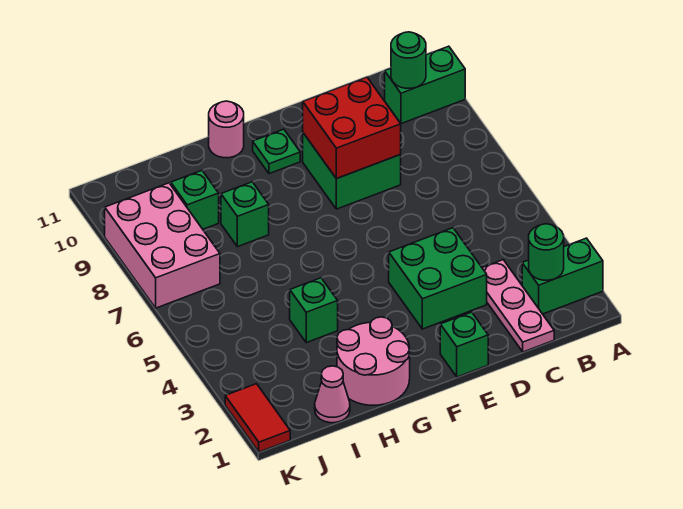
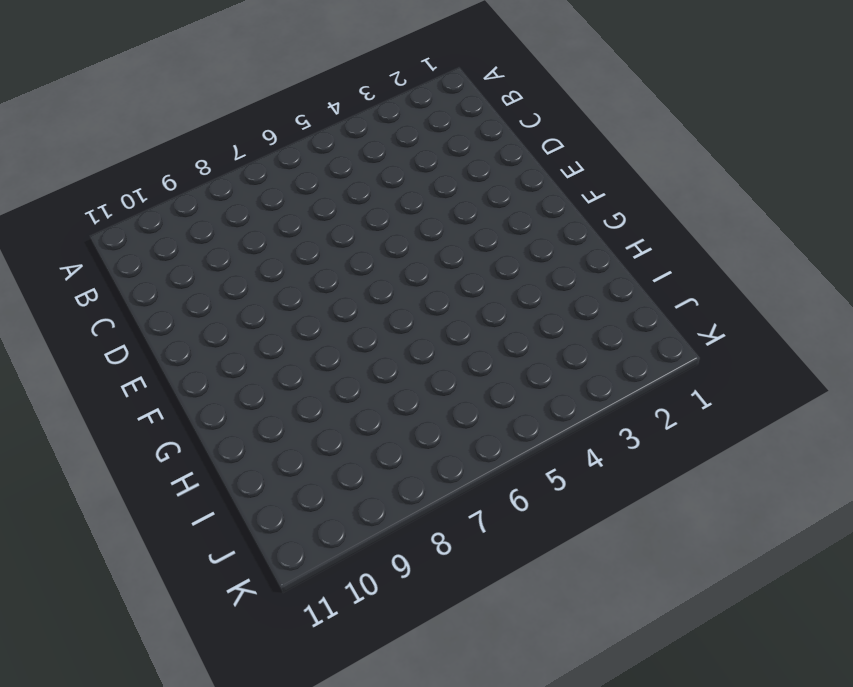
none -> green brick A2:B2 level 1
none -> green brick A10:B10 level 1
none -> pink plate C1:C3 level 1

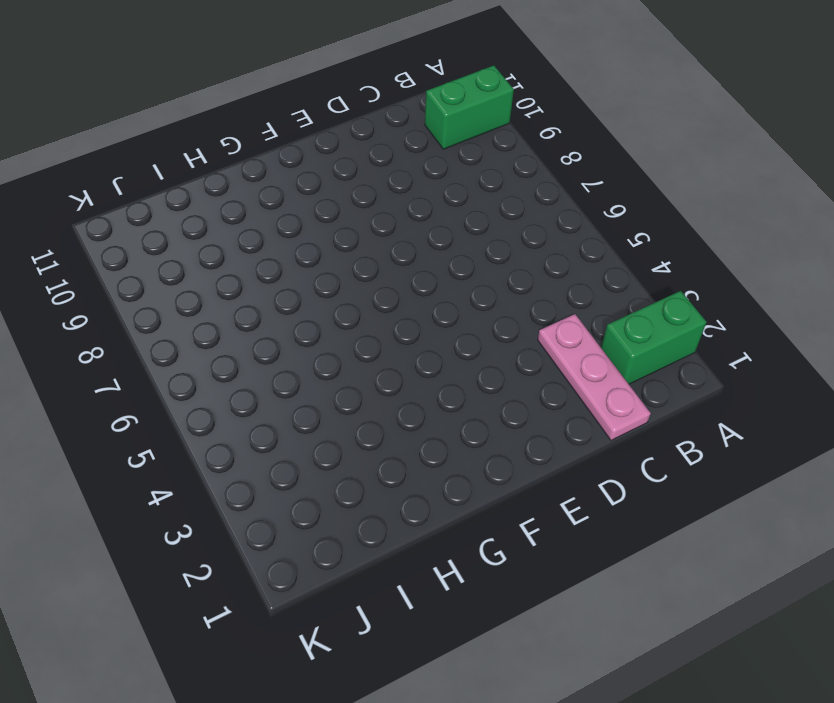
none -> green brick D3:E4 level 1
none -> green brick D8:E9 level 1
none -> green brick E1 level 1

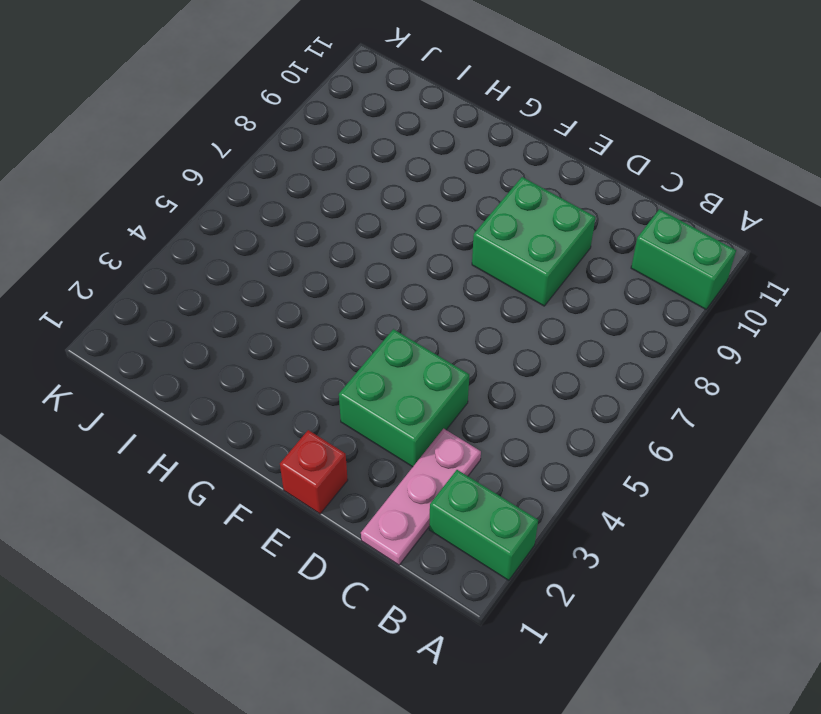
red brick E1 level 1 -> green brick E1 level 1
none -> green plate F10 level 1
none -> pink round brick G1:H2 level 1
none -> pink round brick G11 level 1

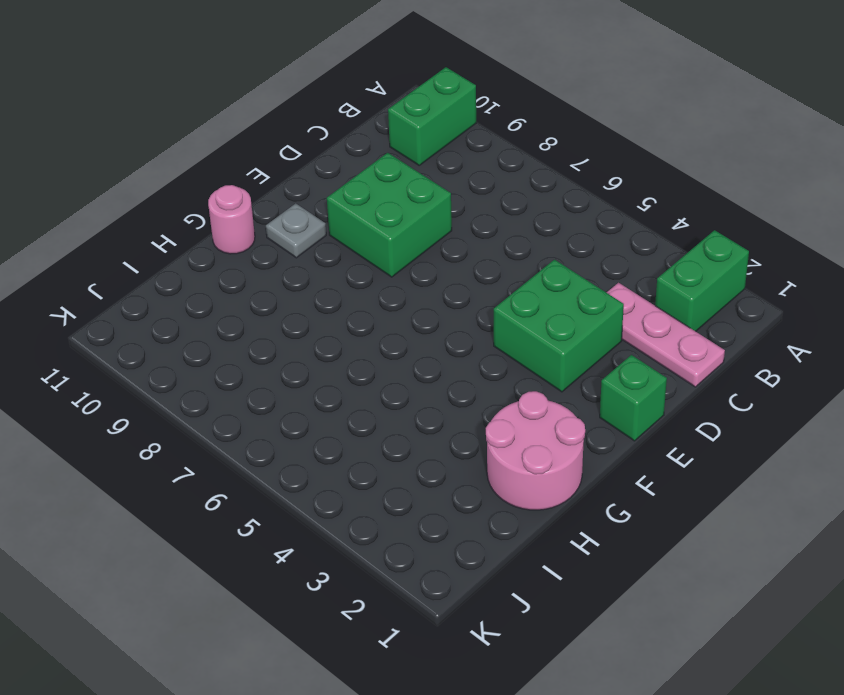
grey plate F10 level 1 -> green plate F10 level 1
none -> green brick H4 level 1
none -> green brick H8 level 1
none -> pink cone I1 level 1

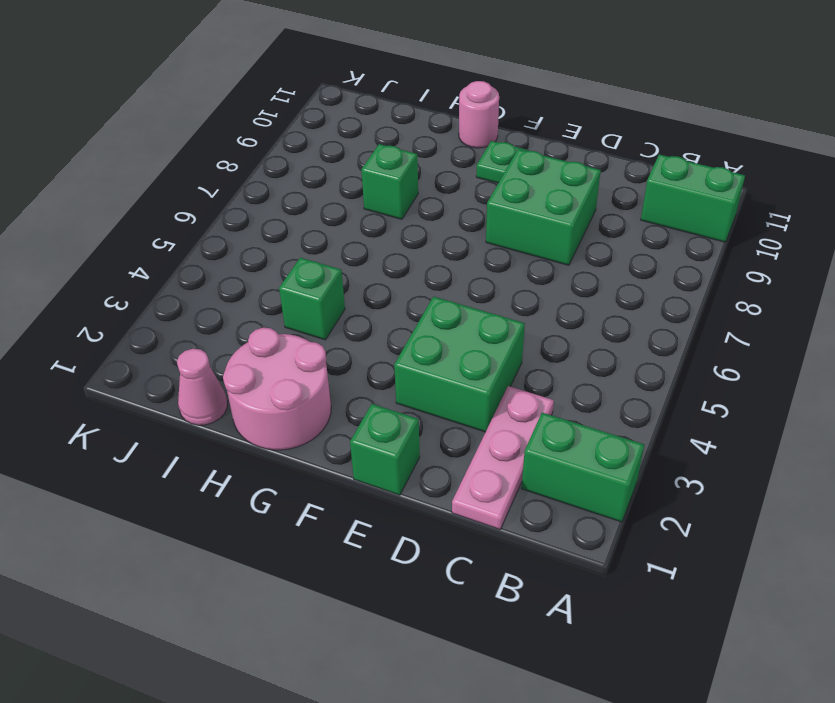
none -> green brick I9 level 1
none -> pink brick J7:K9 level 1
none -> red tile K1:K2 level 1

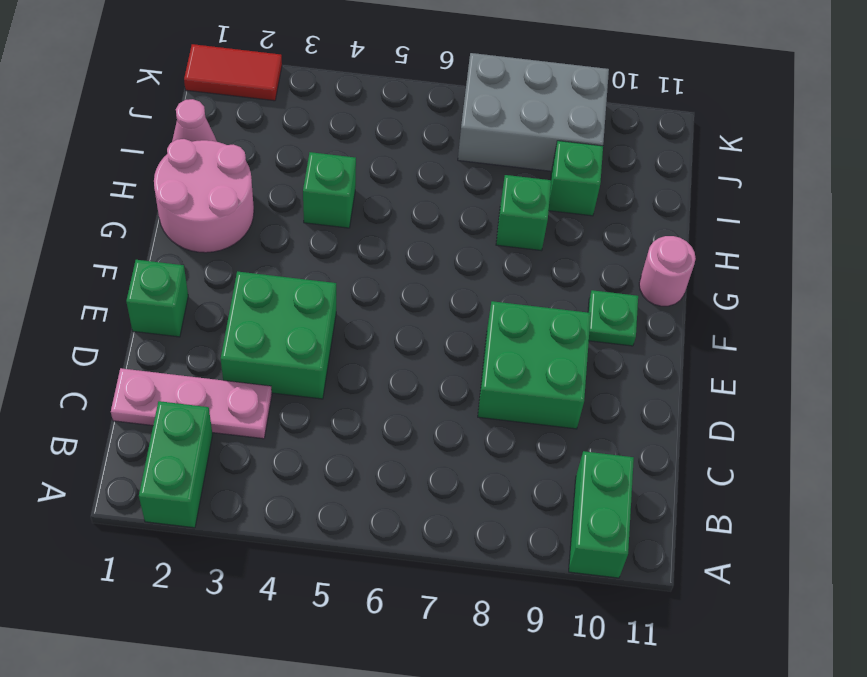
grey brick J7:K9 level 1 -> pink brick J7:K9 level 1
none -> green round brick B2 level 2
none -> green round brick B10 level 2
none -> red brick D8:E9 level 2

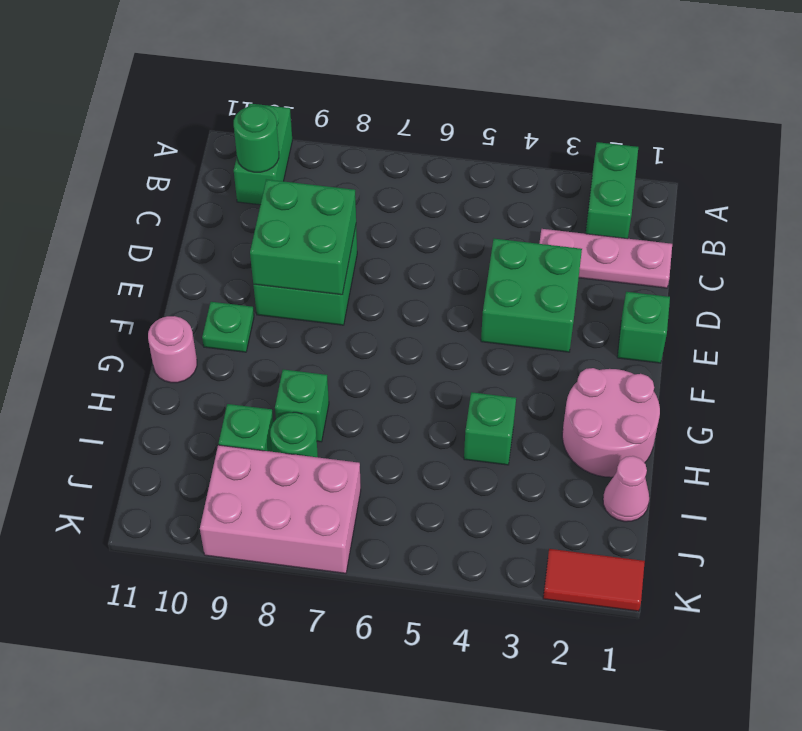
green brick D8:E9 level 2 -> red brick D8:E9 level 2
green round brick I8 level 1 -> green round brick B2 level 2

